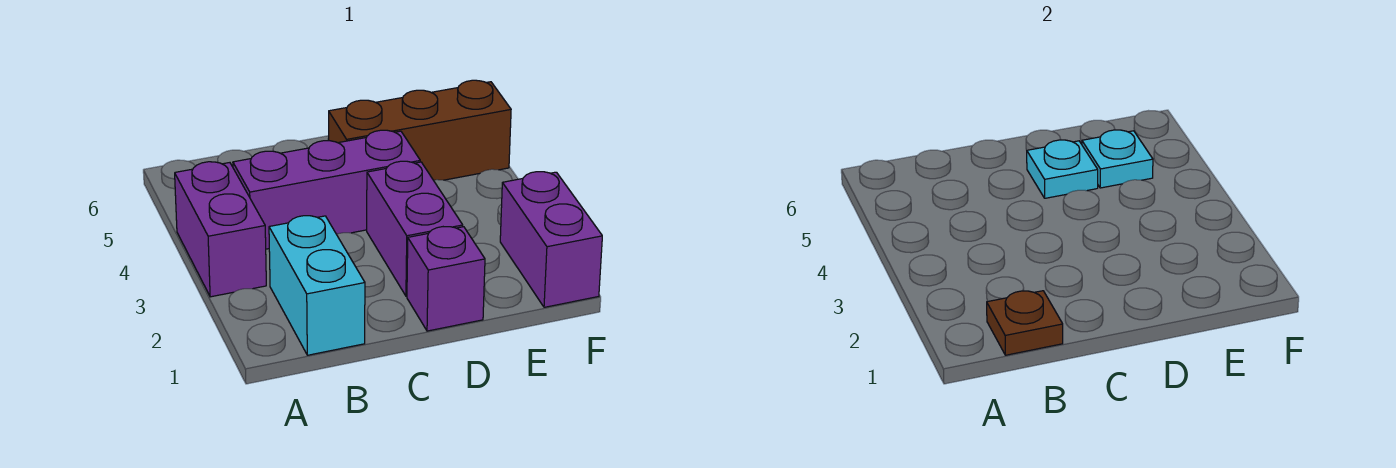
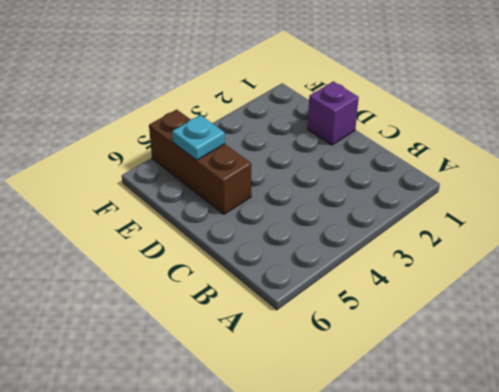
none -> purple brick A3:A4 level 1
none -> cyan brick B1:B2 level 1

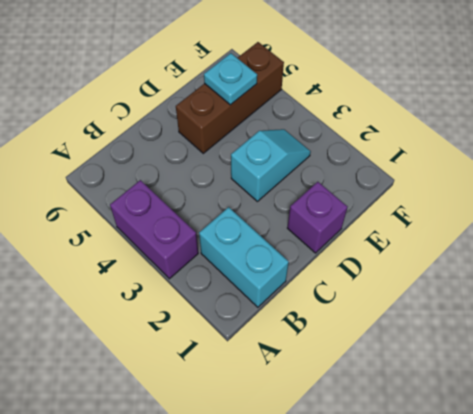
cyan slope D3:E3 level 1 top D -> purple brick D2:D3 level 1
none -> purple brick B4:D4 level 1
none -> purple brick F1:F2 level 1

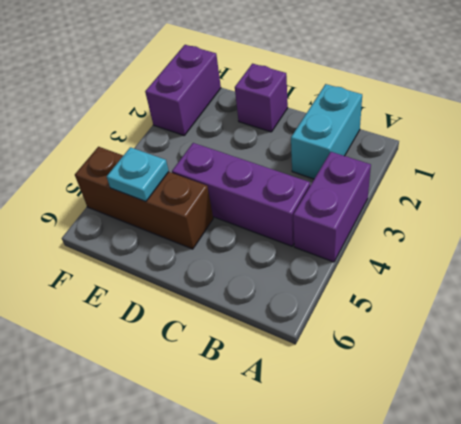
none -> purple brick D2:D3 level 1
none -> brown plate B1 level 2

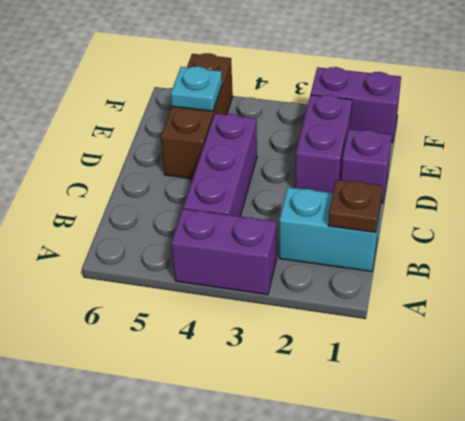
purple brick D2:E2 level 1 -> purple brick D2:D3 level 1
none -> cyan plate D5 level 2

